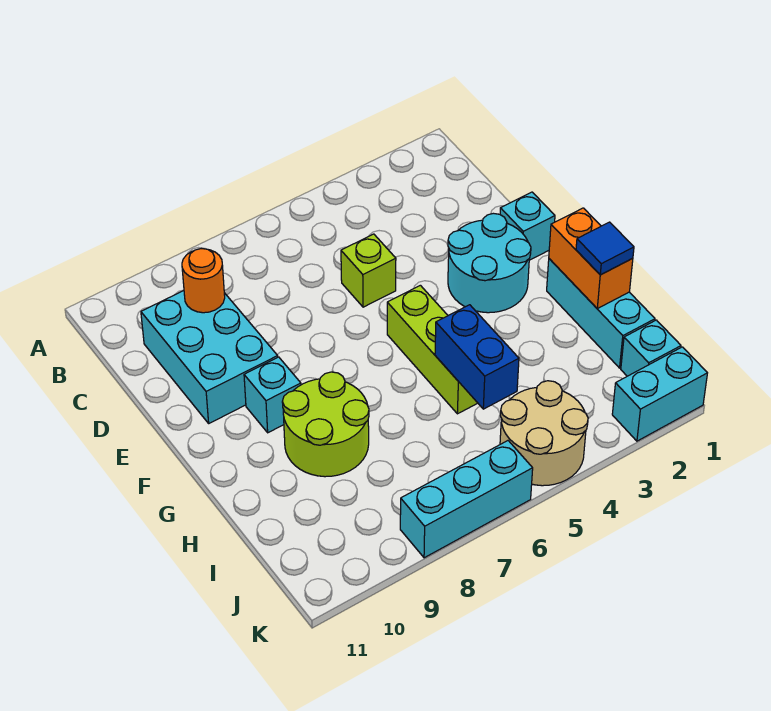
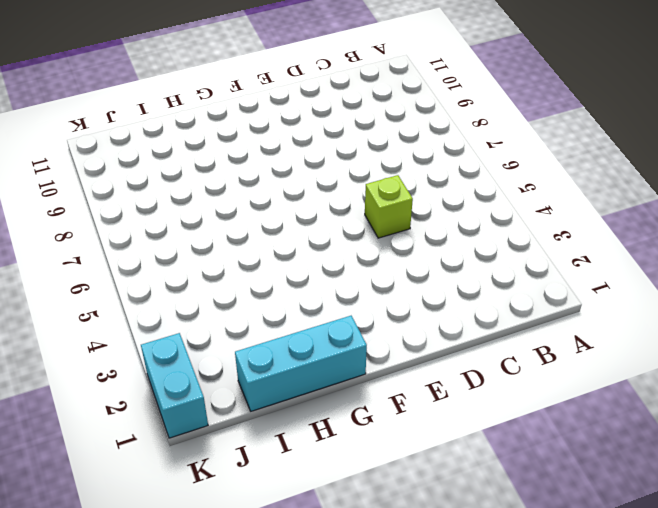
none -> cyan brick C9:E10 level 1
none -> cyan brick E1 level 1
none -> cyan round brick E2:F3 level 1

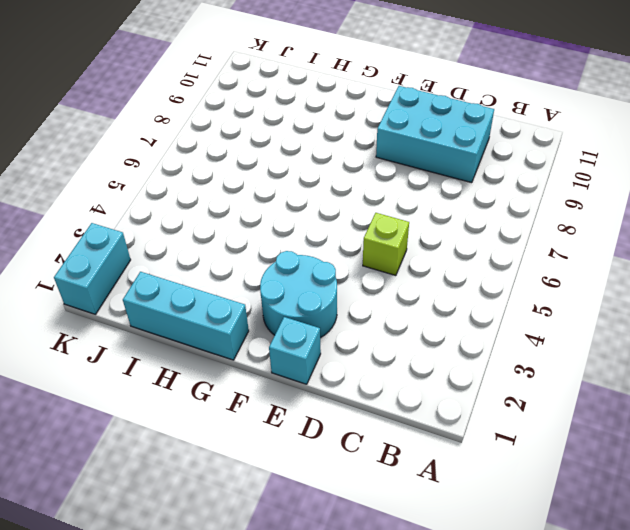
none -> lime brick F5:H5 level 1
none -> cyan brick F9 level 1
none -> lime round brick G8:H9 level 1

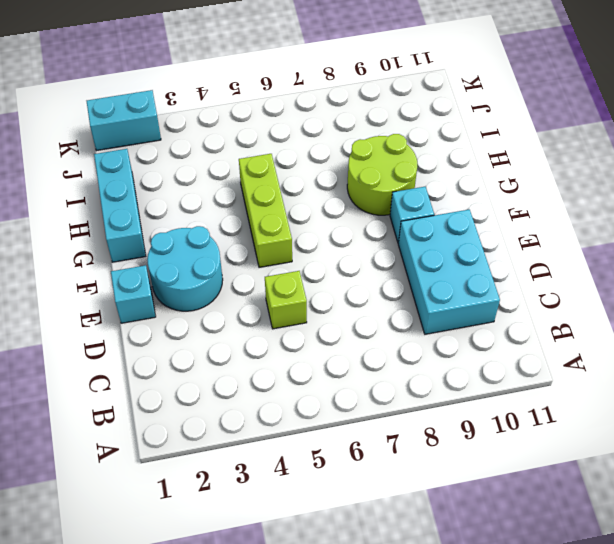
none -> cyan brick J1 level 1
none -> tan round brick J4:K5 level 1
none -> cyan brick K6:K8 level 1

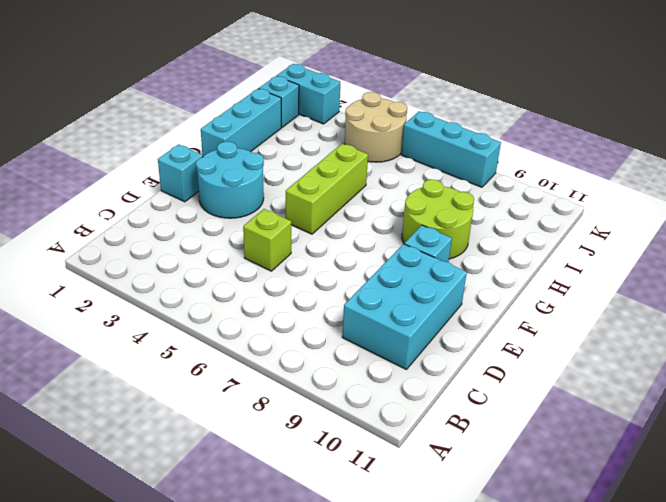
none -> orange round brick C9 level 2
none -> orange brick G1:H1 level 2
none -> blue brick H5:I5 level 2

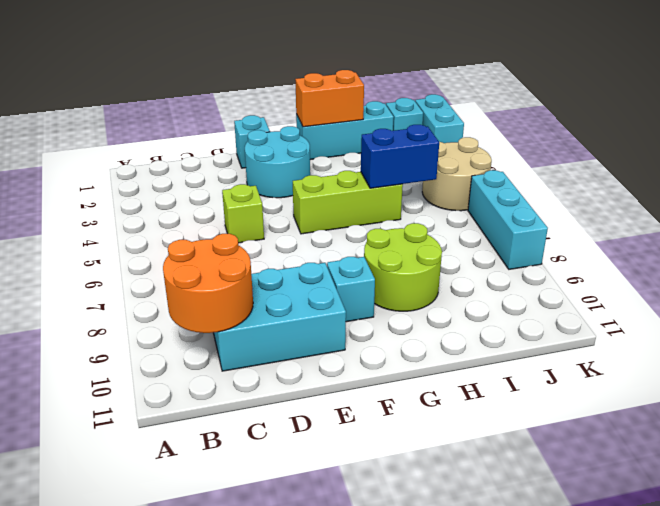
orange round brick B9:C10 level 2 -> orange round brick C9 level 2
none -> blue tile H1 level 3

